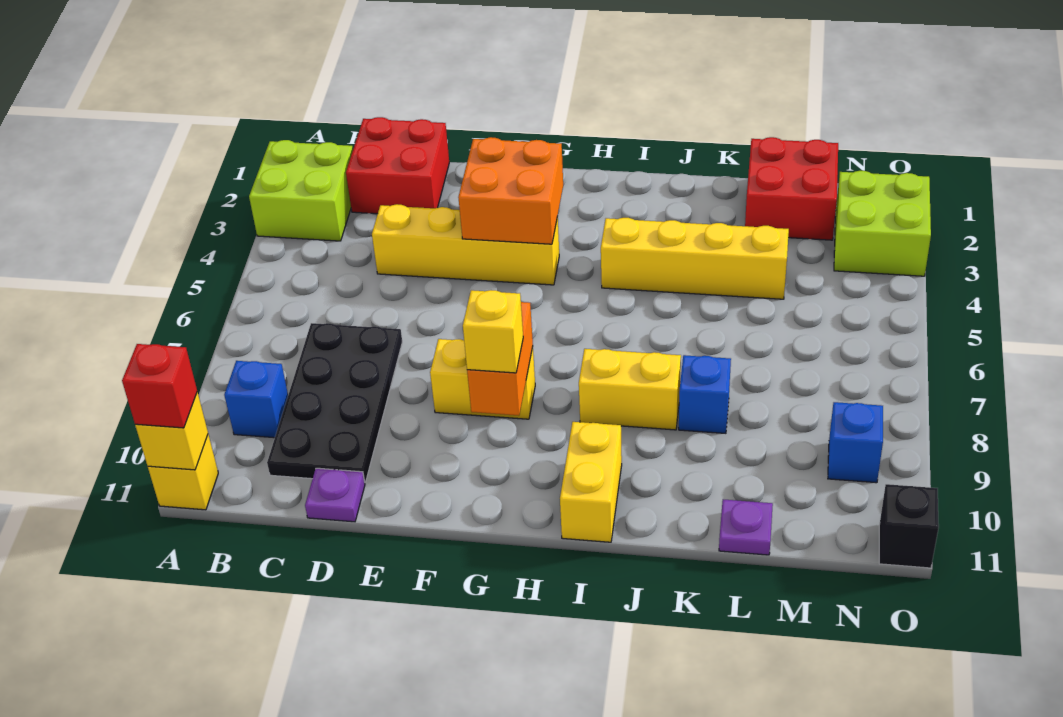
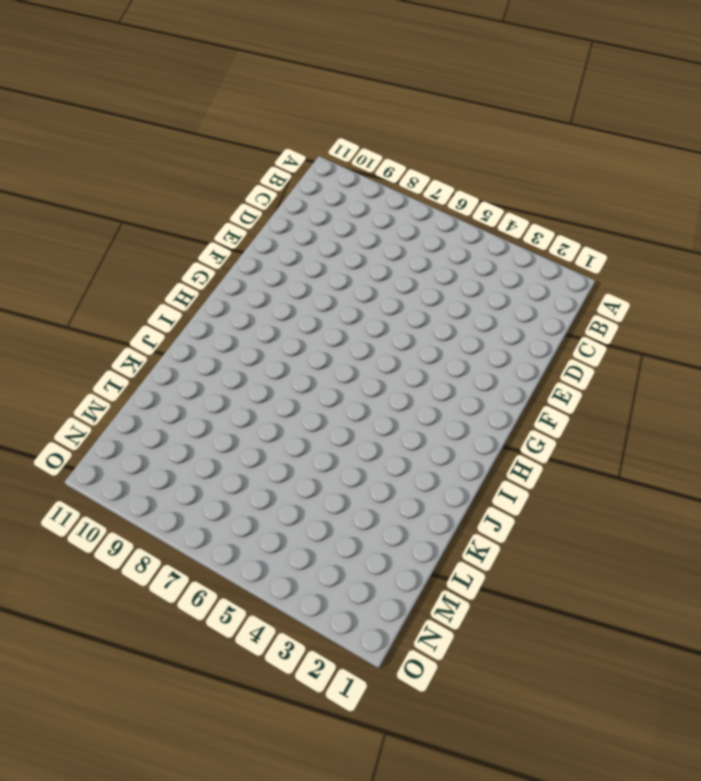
none -> lime brick A2:B3 level 1
none -> yellow brick A11 level 1
none -> blue brick B9 level 1

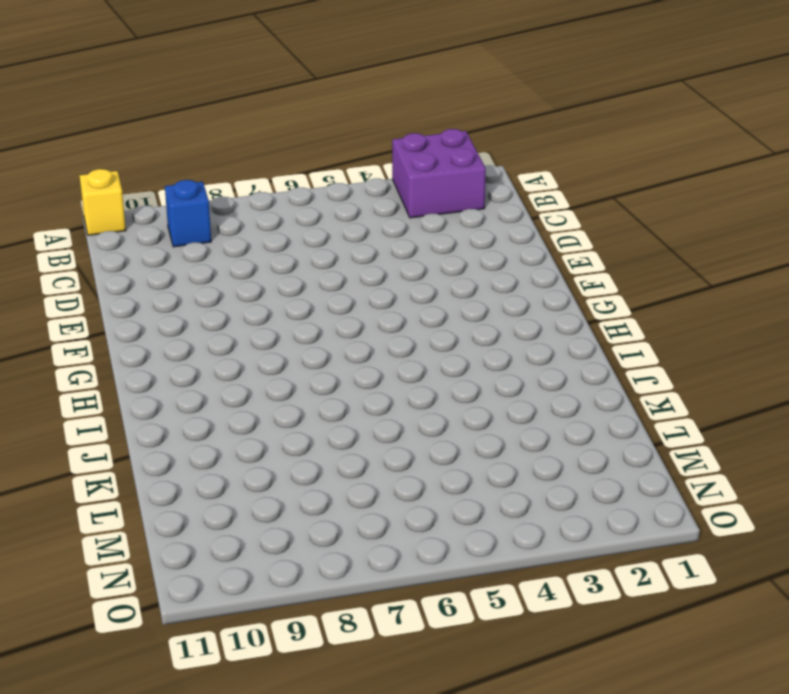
purple brick A2:B3 level 1 -> lime brick A2:B3 level 1
none -> red brick C1:D2 level 1
none -> black plate C7:D10 level 1
none -> yellow brick D4:G4 level 1

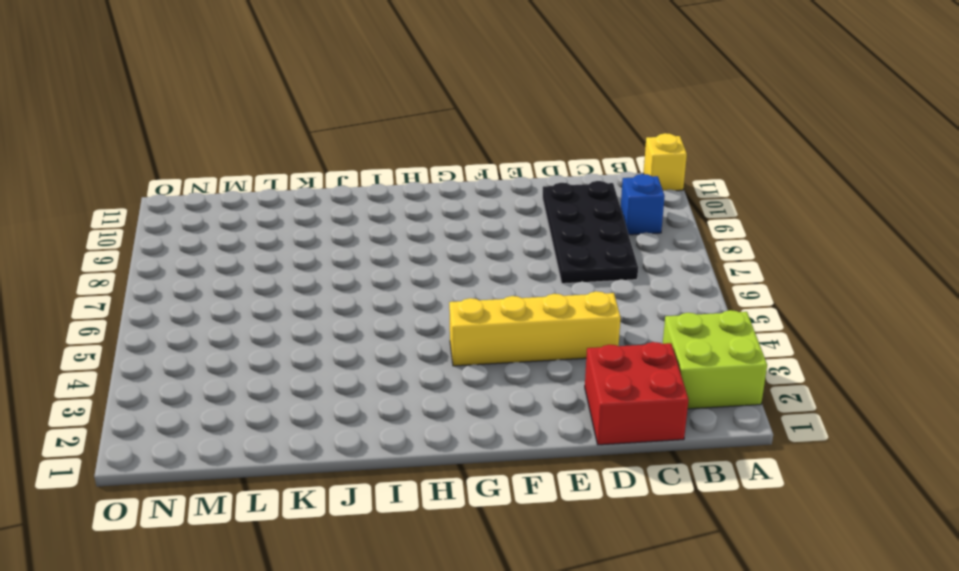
none -> purple plate D11 level 1
none -> yellow brick F8:G8 level 1
none -> yellow brick I4:L4 level 1

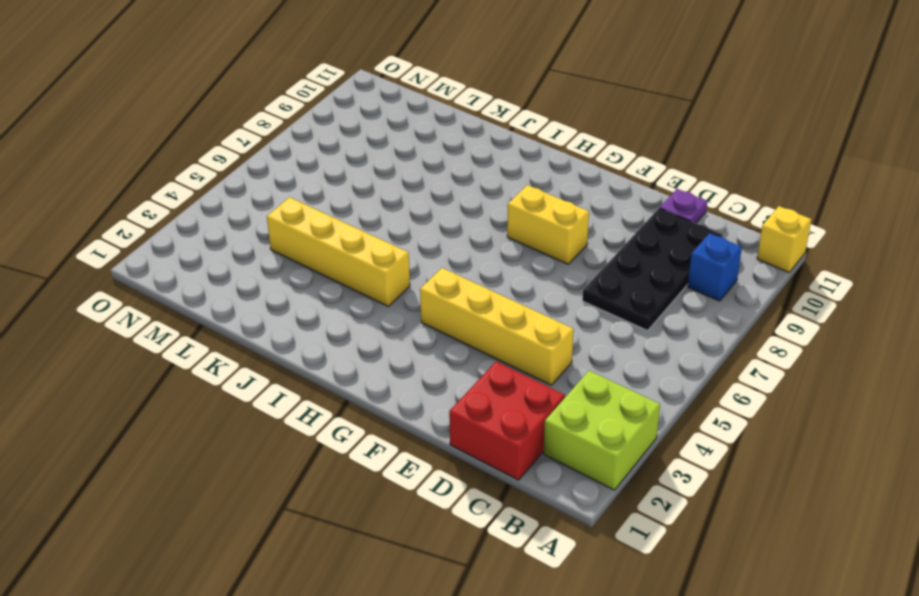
none -> yellow brick I8:J8 level 1
none -> yellow brick I10:I11 level 1
none -> blue brick K8 level 1

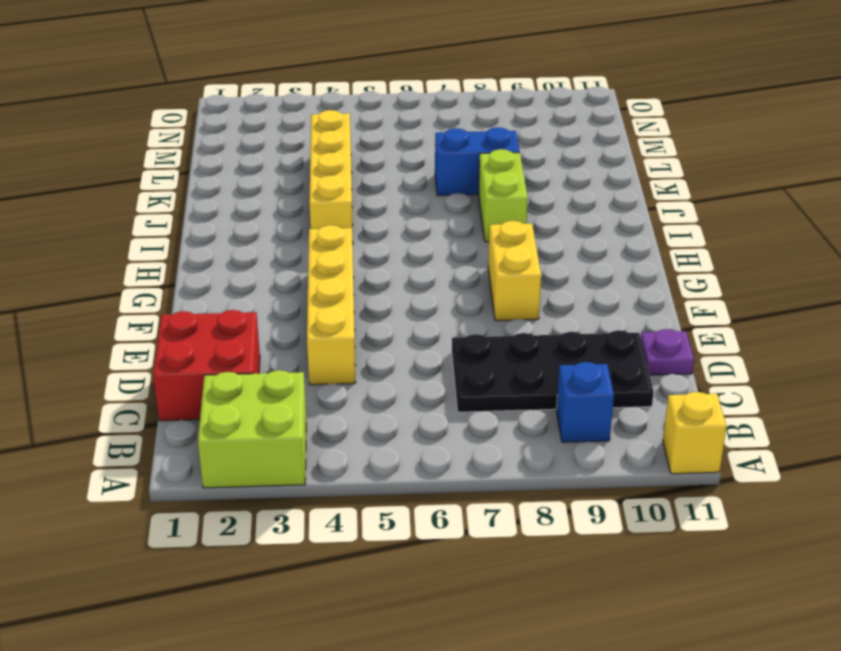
lime brick I8:J8 level 1 -> yellow brick I8:J8 level 1
blue brick K7:K8 level 1 -> blue brick K8 level 1
none -> yellow brick I10:I11 level 1
none -> red brick L1:M2 level 1
none -> purple plate L11 level 1

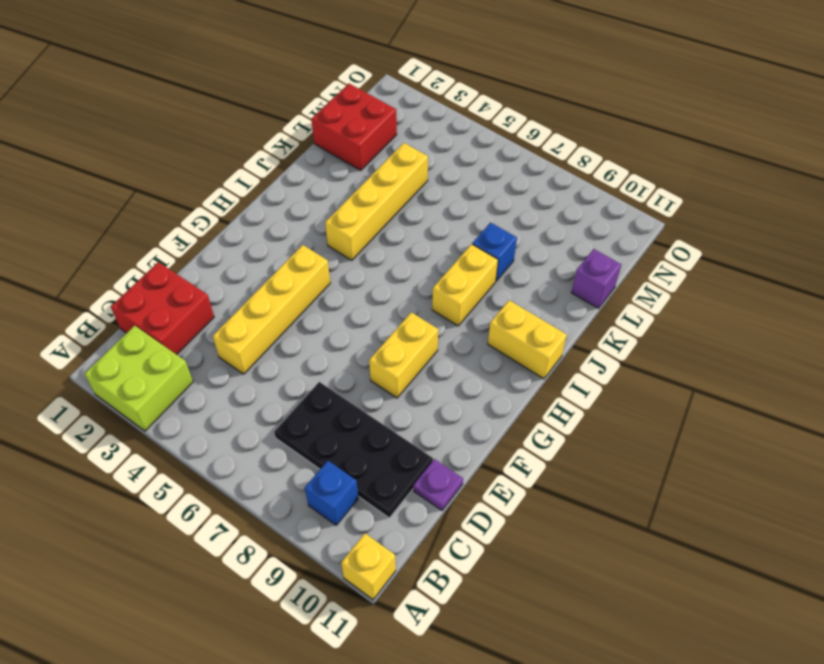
purple brick L11 level 1 -> purple plate L11 level 1
none -> lime brick N2:O3 level 1
none -> blue brick N9 level 1
none -> black brick O11 level 1

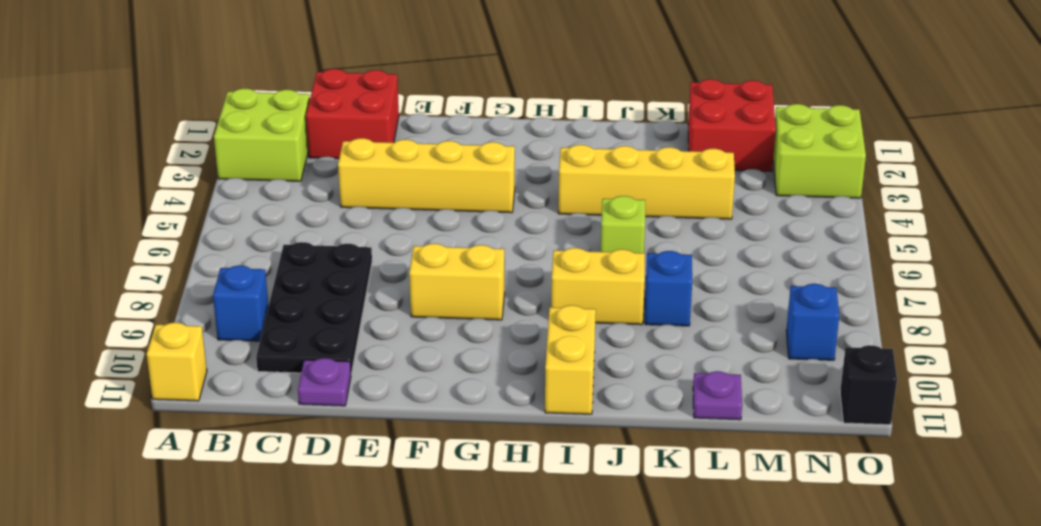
lime brick J6 level 1 -> none
none -> yellow brick A11 level 2
none -> orange brick F3:G4 level 2
none -> orange brick G8:G9 level 2

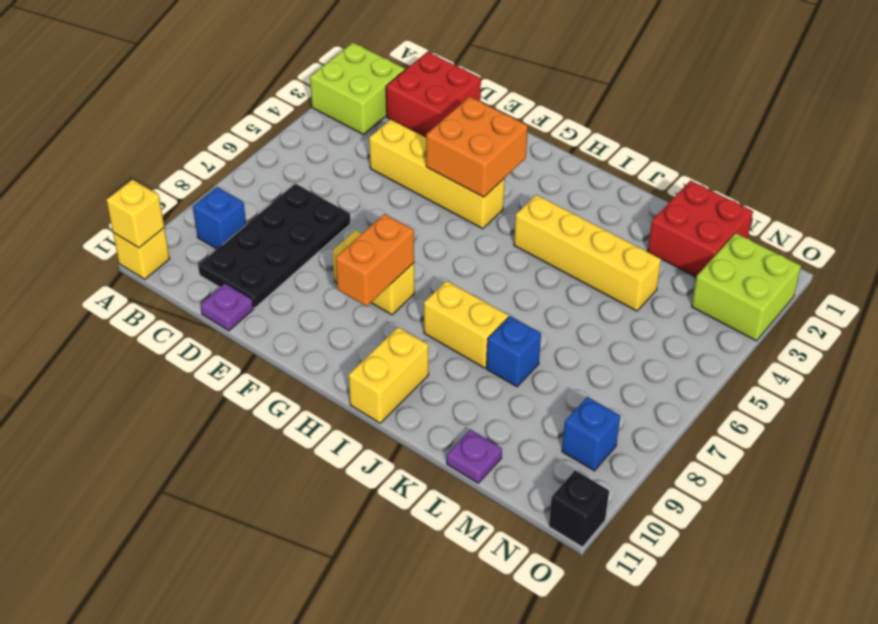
none -> red brick A11 level 3
none -> yellow brick G9 level 3

